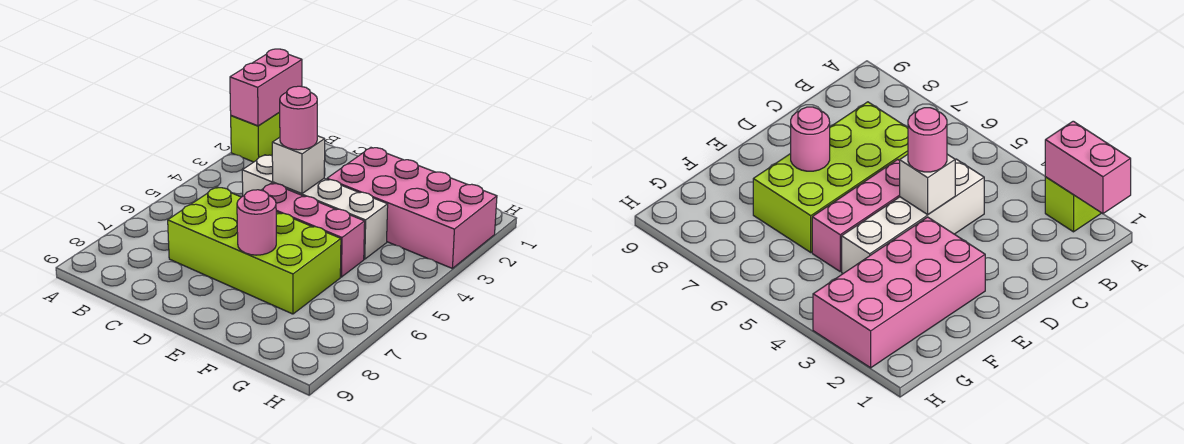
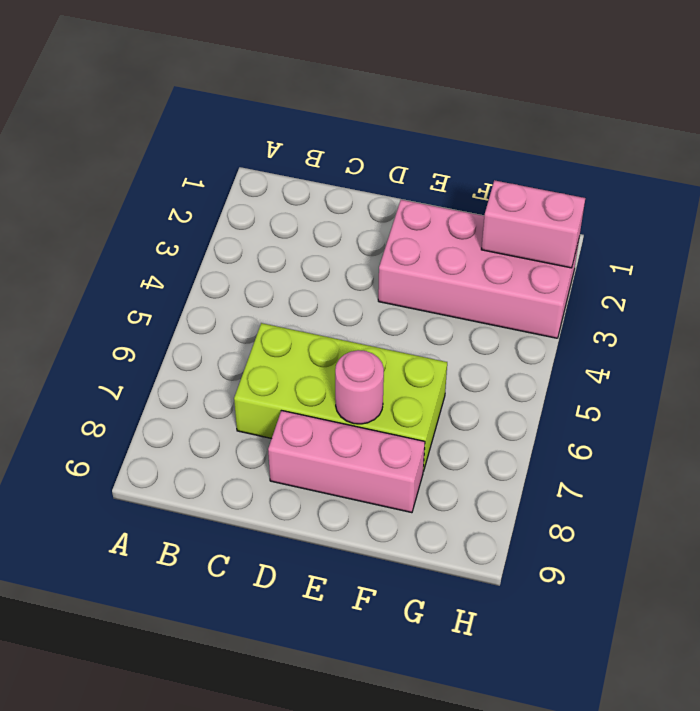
pink brick D8:F8 level 1 -> pink brick D5:F5 level 1
pink brick G2:H2 level 2 -> pink brick A1:A2 level 2
none -> lime brick A2 level 1
none -> white brick C4:F4 level 1

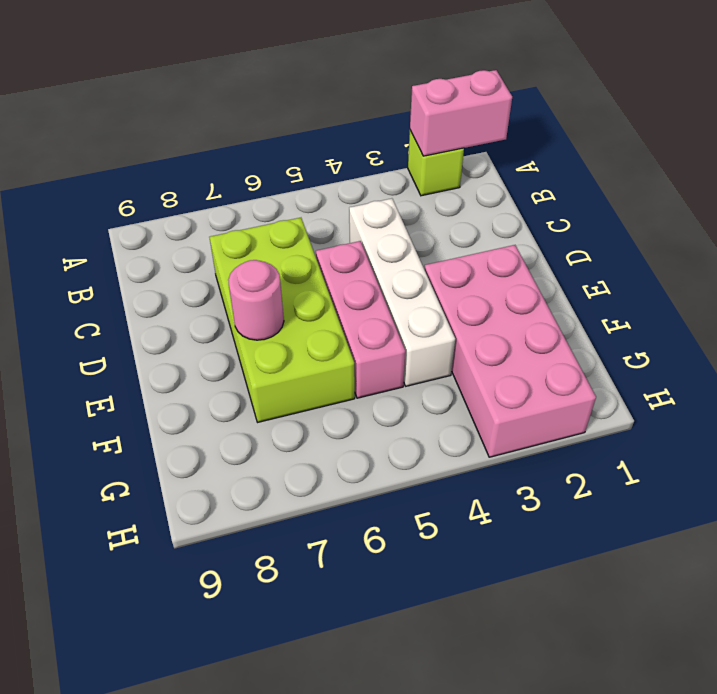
none -> white brick D4 level 2
none -> pink round brick D4 level 3

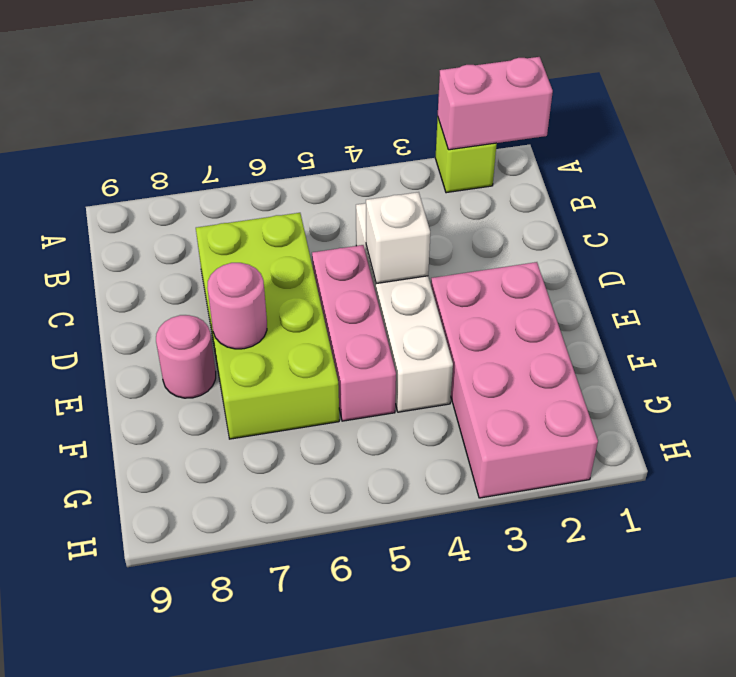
pink round brick E8 level 1 -> pink round brick D4 level 3

